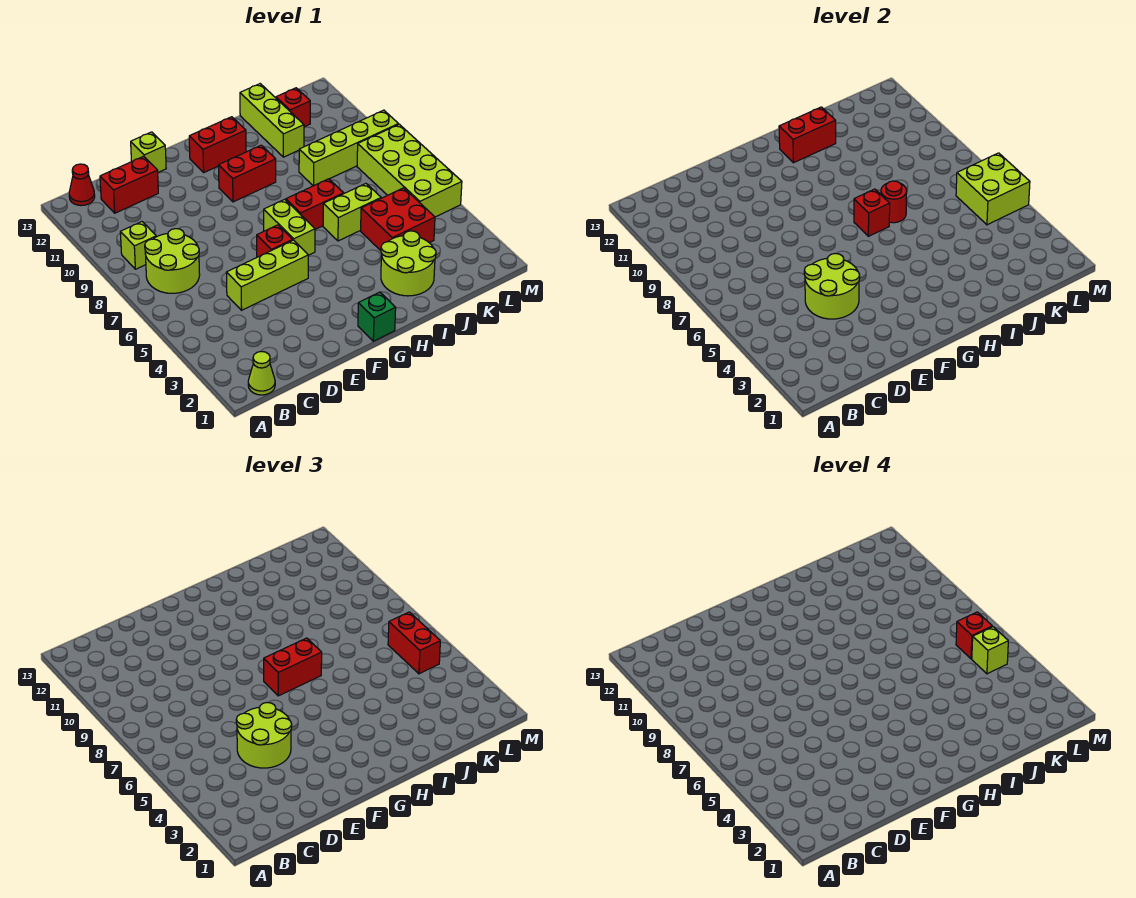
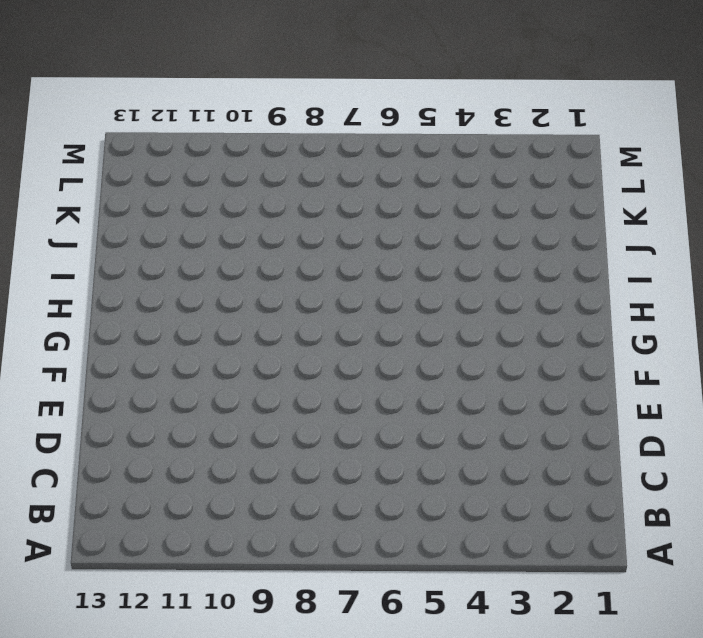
none -> lime cone B1 level 1
none -> lime round brick B7:C8 level 1
none -> lime brick B9 level 1
none -> red cone B13 level 1

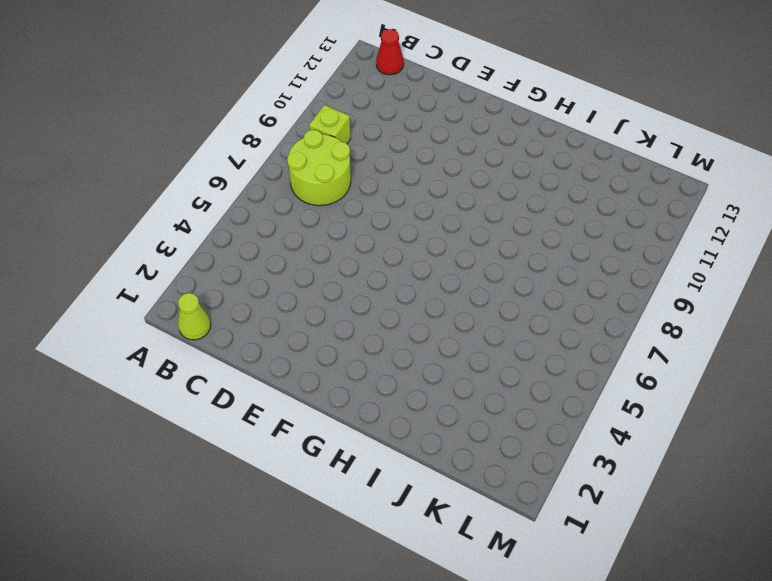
none -> red brick C12:D12 level 1
none -> lime brick D5:F5 level 1
none -> lime brick E13 level 1
none -> red brick F6 level 1

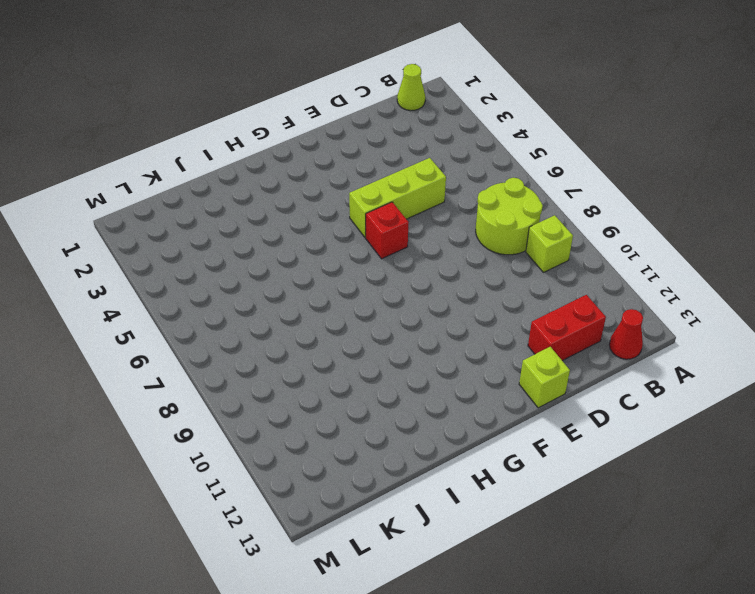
none -> green brick G1 level 1
none -> lime brick G6:G7 level 1
none -> red brick G10:H10 level 1
none -> red brick G12:H12 level 1

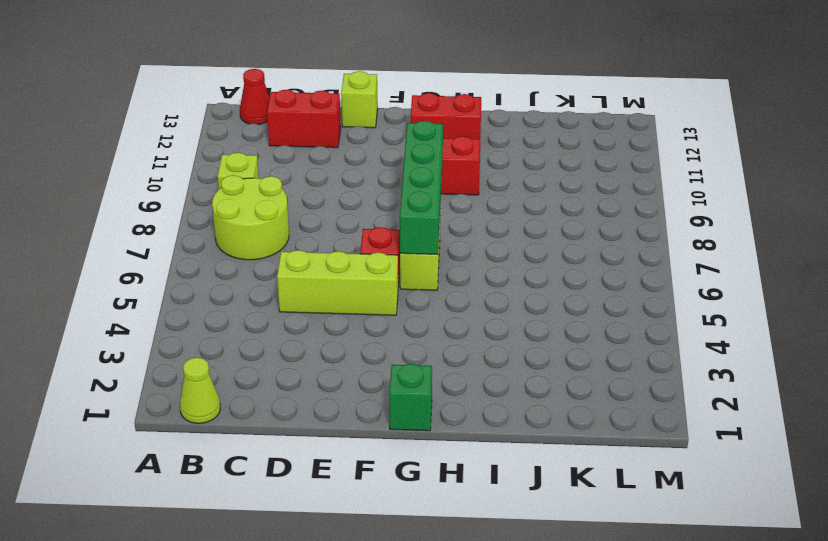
green brick G6:G9 level 2 -> none
none -> red brick H7:I7 level 1
none -> lime round brick I2:J3 level 1
none -> lime brick I6:J6 level 1
none -> red brick J4:K5 level 1

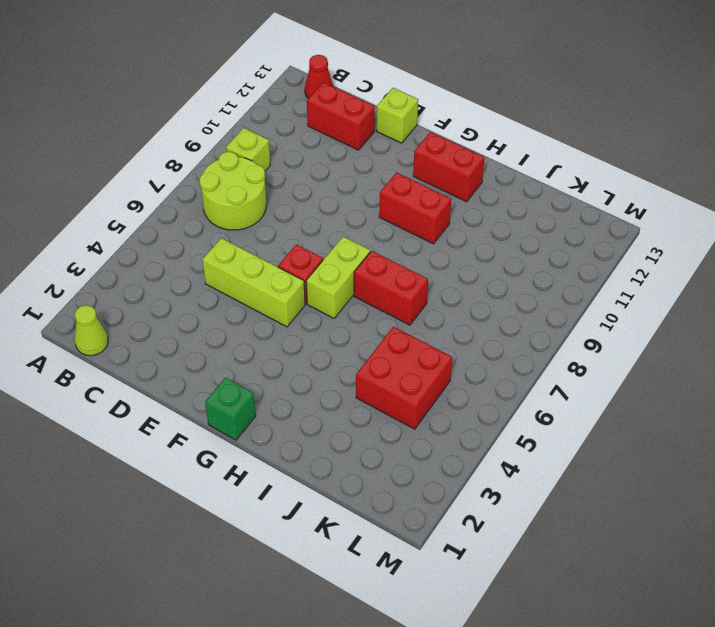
none -> lime round brick I2:J3 level 1
none -> lime brick I6:J6 level 1
none -> lime brick J9:M9 level 1
none -> lime brick J11:J13 level 1

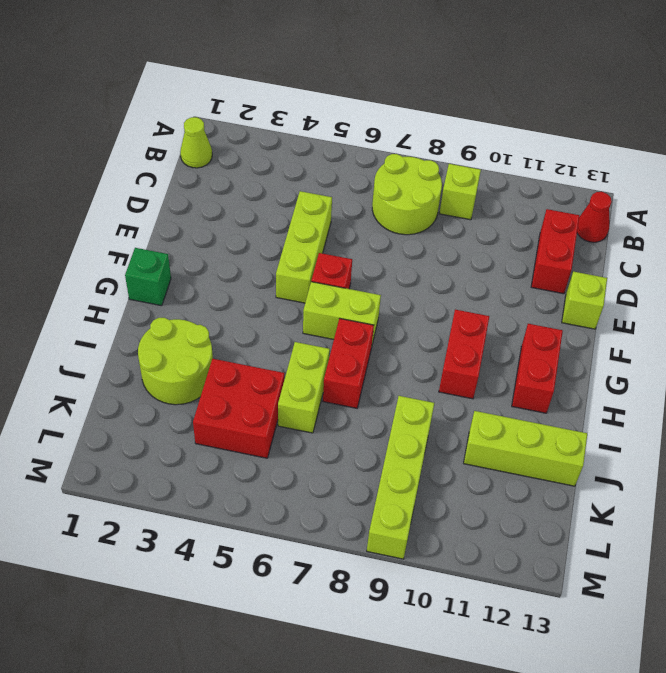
none -> red brick K12 level 1
none -> lime brick L5:M8 level 1
none -> lime round brick D4:E5 level 2
none -> red brick H7 level 2

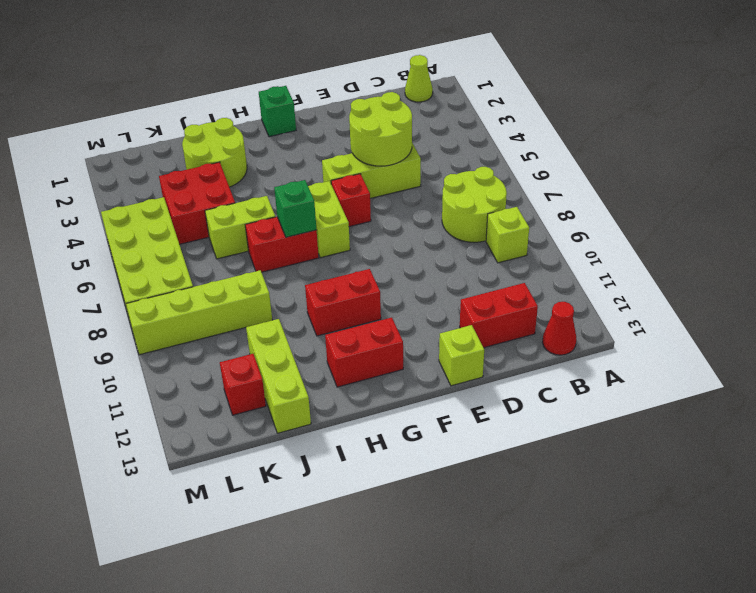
green brick H7 level 2 -> red brick H7 level 2
none -> red brick H12:I12 level 2
none -> red round brick I7 level 2
none -> lime brick L5:M6 level 2
none -> lime round brick D4:E5 level 3

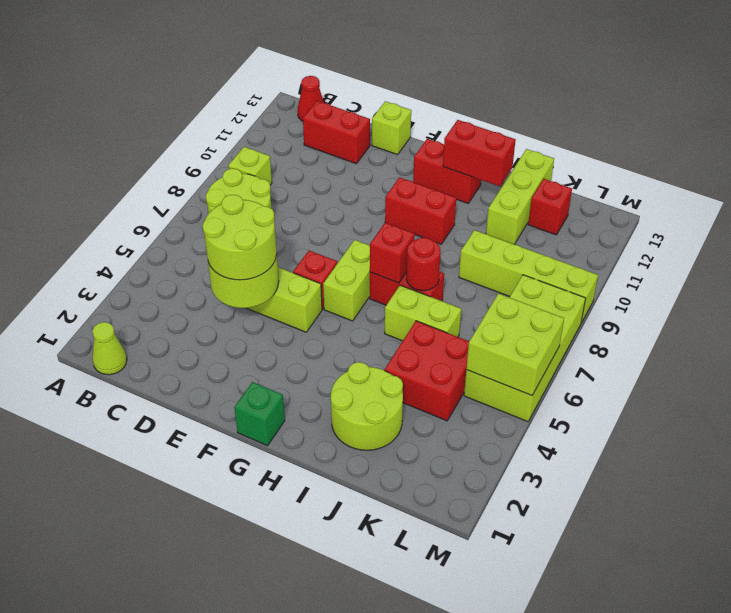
none -> red brick G7:H7 level 3
none -> red brick L5:L6 level 3
none -> lime brick L5 level 4
none -> red brick L6 level 4

